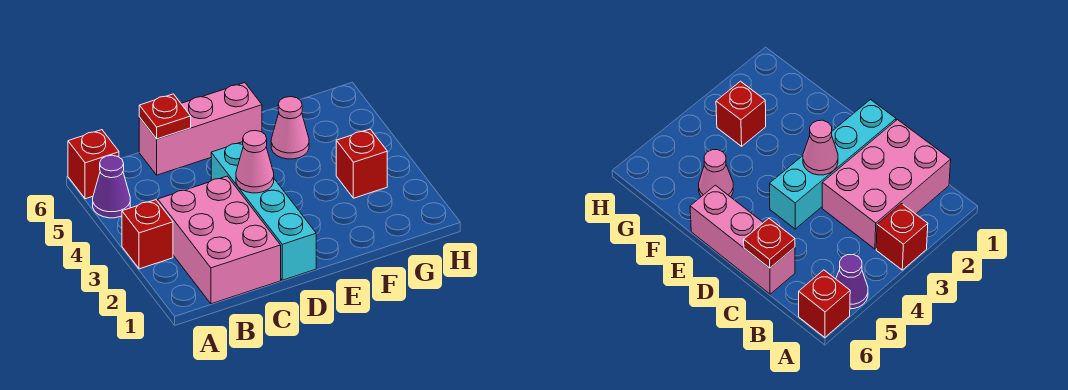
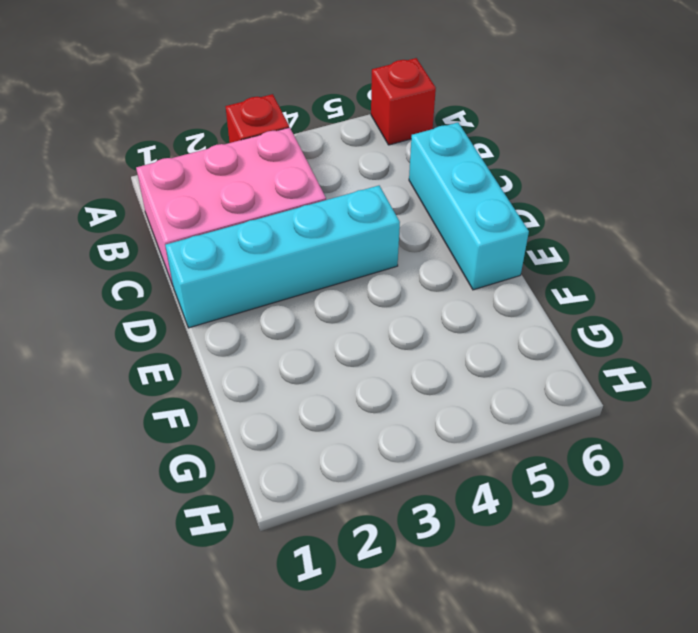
cyan brick C6:E6 level 1 -> pink brick C6:E6 level 1
none -> purple cone A5 level 1
none -> pink cone F5 level 1

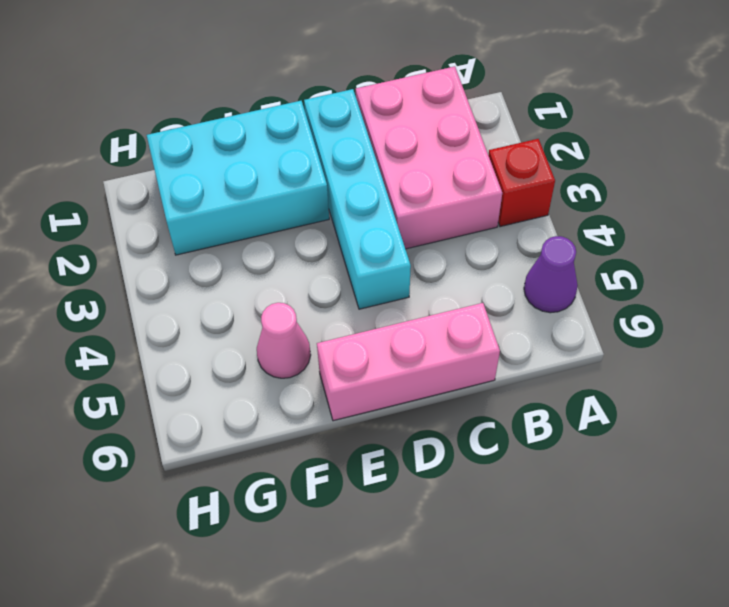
cyan brick E1:G2 level 1 -> none
none -> red brick A6 level 1
none -> red brick G3 level 1

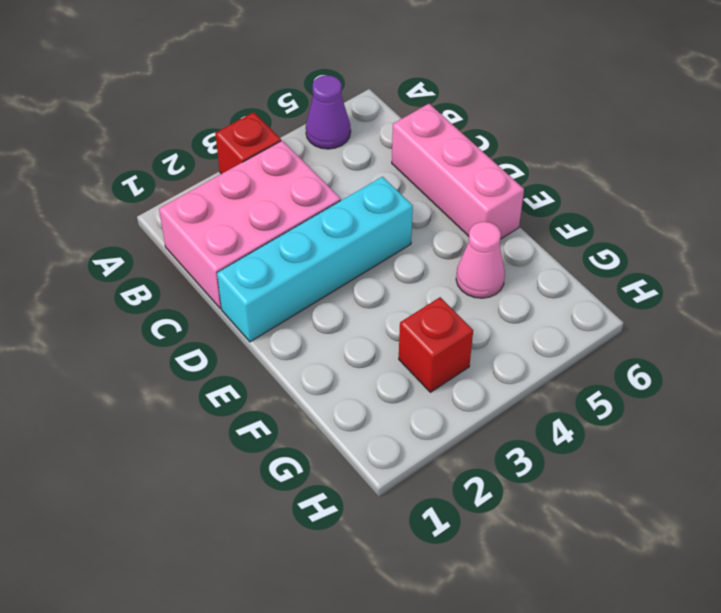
none -> red brick A6 level 1
none -> red plate C6 level 2

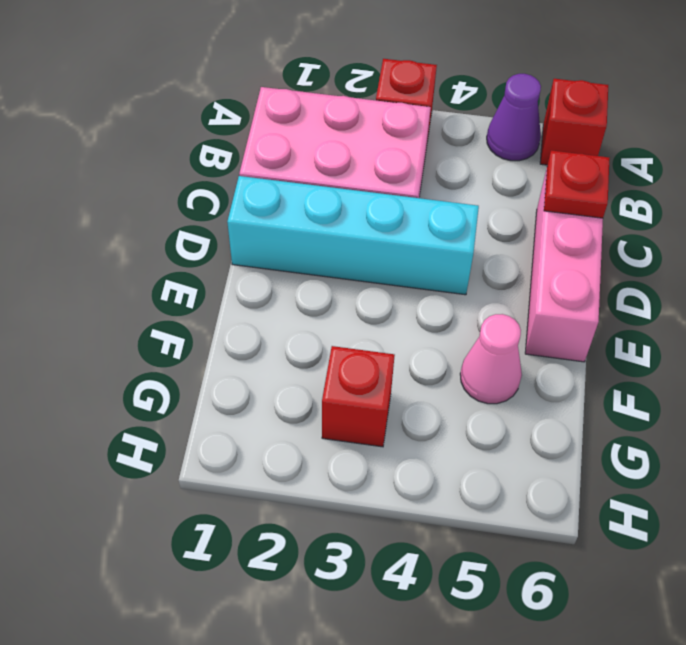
none -> pink cone D3 level 2

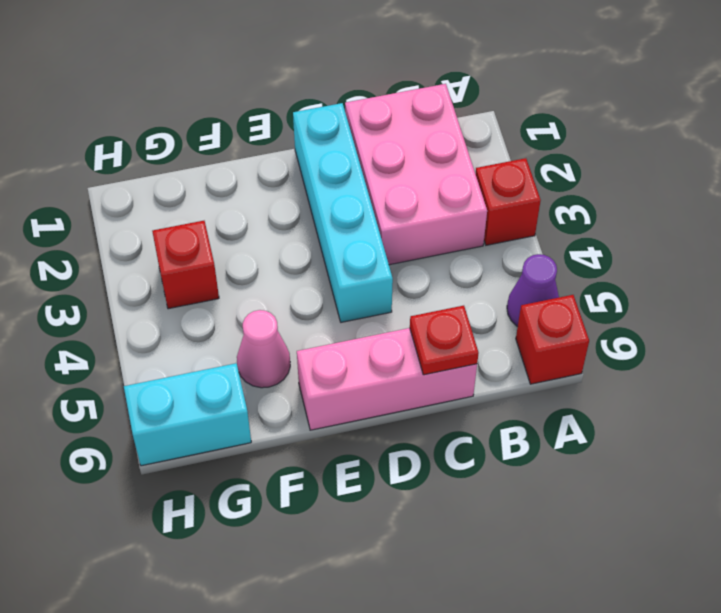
cyan brick G6:H6 level 1 -> none
none -> pink cone D3 level 2

